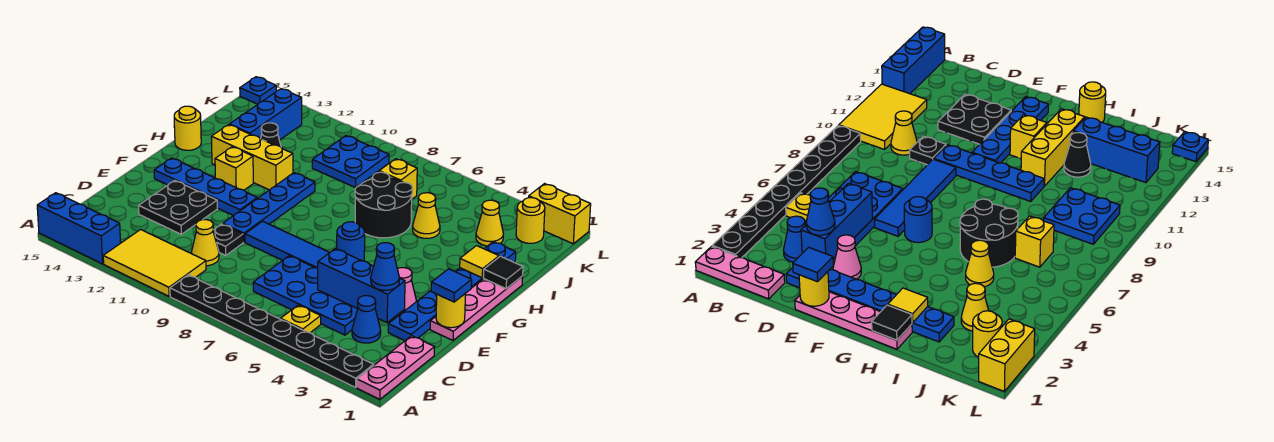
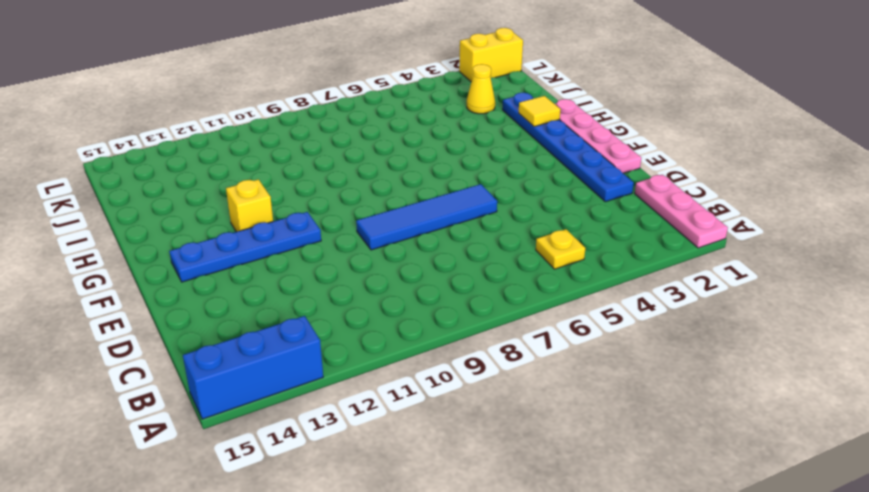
none -> black plate A2:A9 level 1
none -> yellow tile A10:B12 level 1
none -> blue cone C3 level 1
none -> blue plate C4:D7 level 1

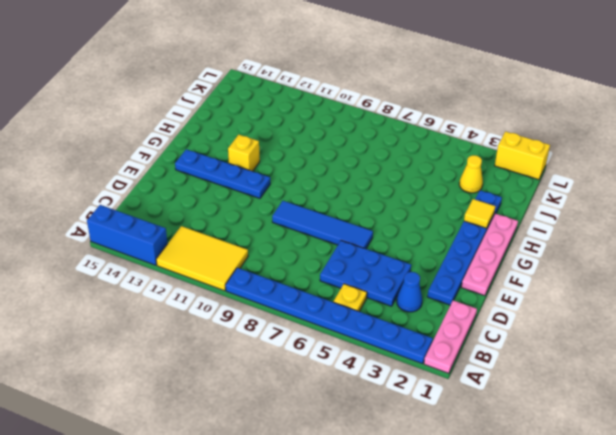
blue plate A2:A9 level 1 -> black plate A2:A9 level 1
blue plate C4:D6 level 1 -> blue plate C4:D7 level 1
none -> yellow cone C10 level 1
none -> black plate D10 level 1
none -> black plate D12:E13 level 1
none -> pink cone E3 level 1

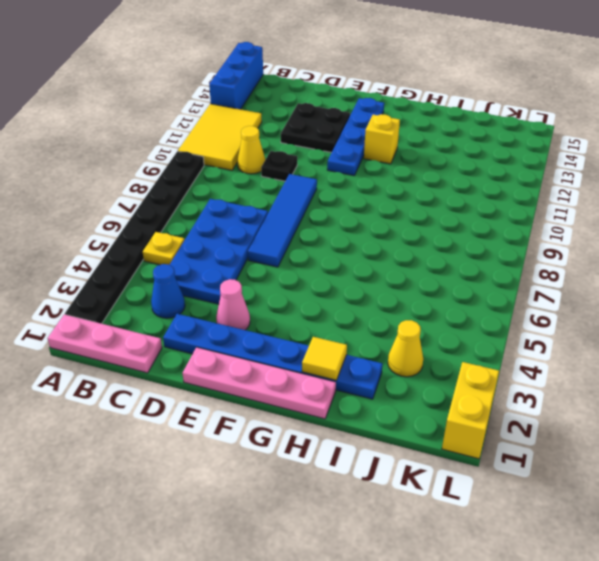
none -> blue plate E10:H10 level 1
none -> blue round brick F6 level 1
none -> black round brick H6:I7 level 1
none -> yellow brick H11:H13 level 1

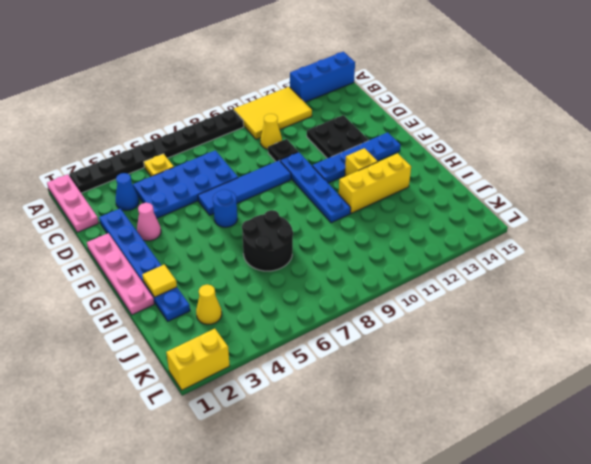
none -> yellow round brick H15 level 1
none -> yellow cone I5 level 1
none -> black cone I12 level 1
none -> blue brick I13:K13 level 1

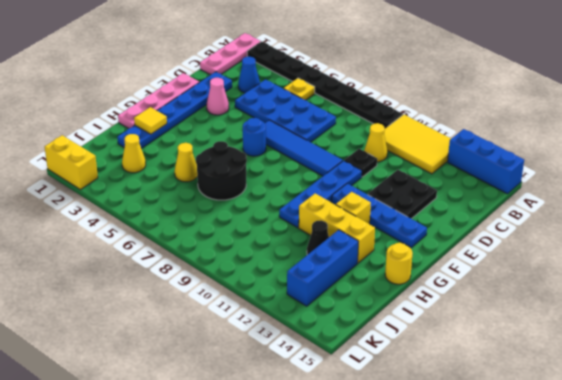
none -> yellow brick J7 level 1
none -> blue plate J9:K10 level 1
none -> yellow round brick K2 level 1
none -> blue plate L15 level 1

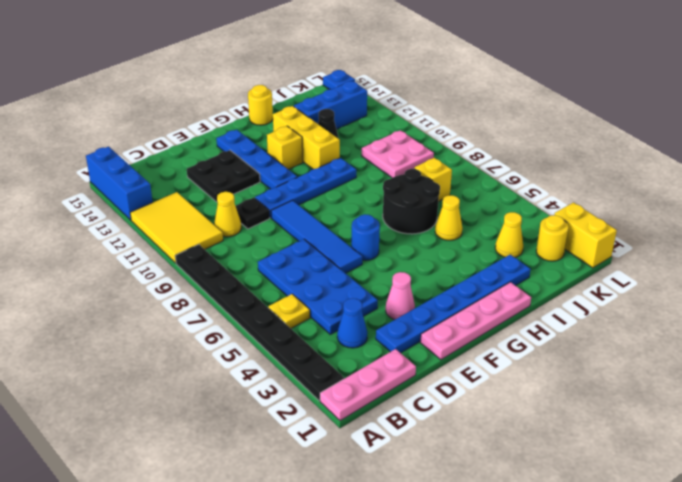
pink plate J9:K10 level 1 -> blue plate J9:K10 level 1
none -> blue brick D3:D5 level 2
none -> yellow round brick E1 level 2
none -> black tile H1 level 2
none -> yellow tile H2 level 2

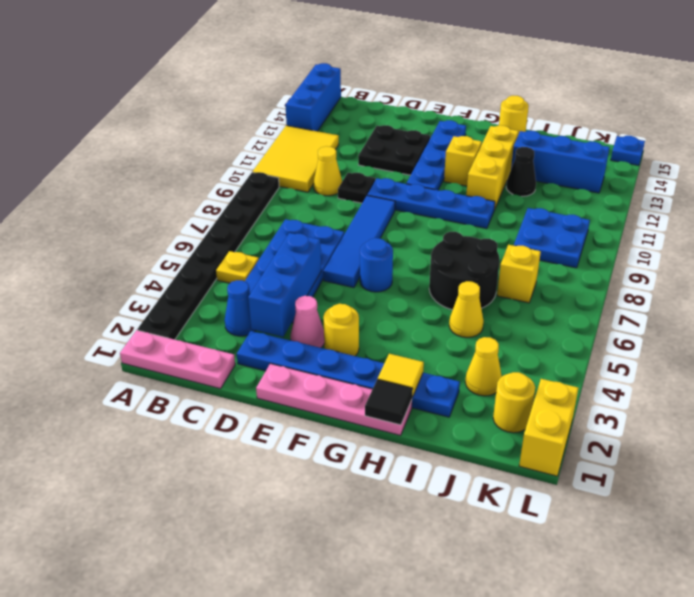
yellow round brick F3 level 1 -> yellow round brick E1 level 2
none -> blue cone D3 level 3
none -> blue tile E1 level 3

